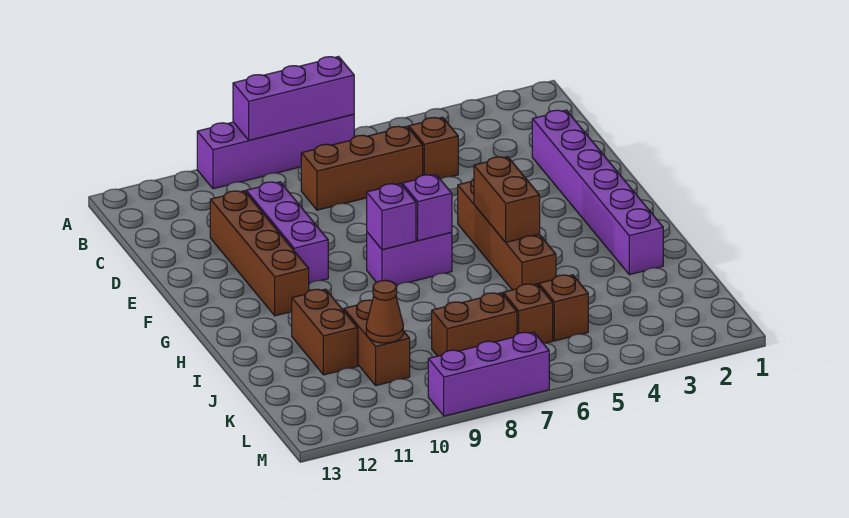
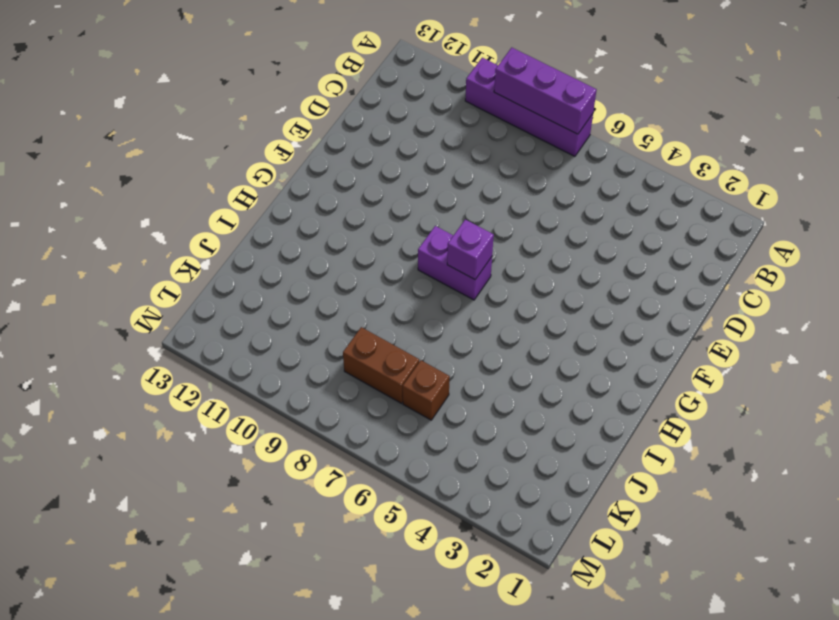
none -> brown brick C5 level 1
none -> brown brick C6:C8 level 1
none -> purple brick D2:I2 level 1

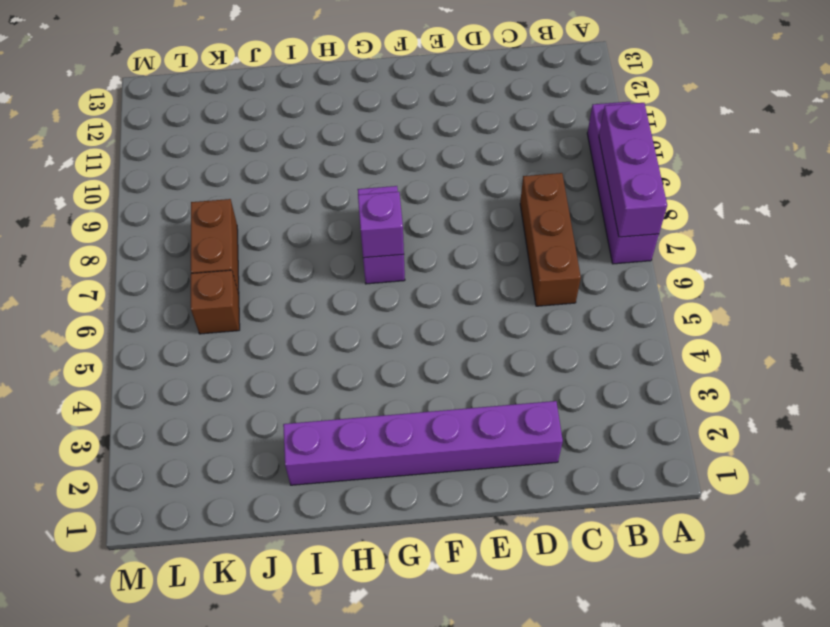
none -> brown brick C5 level 1
none -> purple brick D10:F10 level 1
none -> brown brick D11:G11 level 1

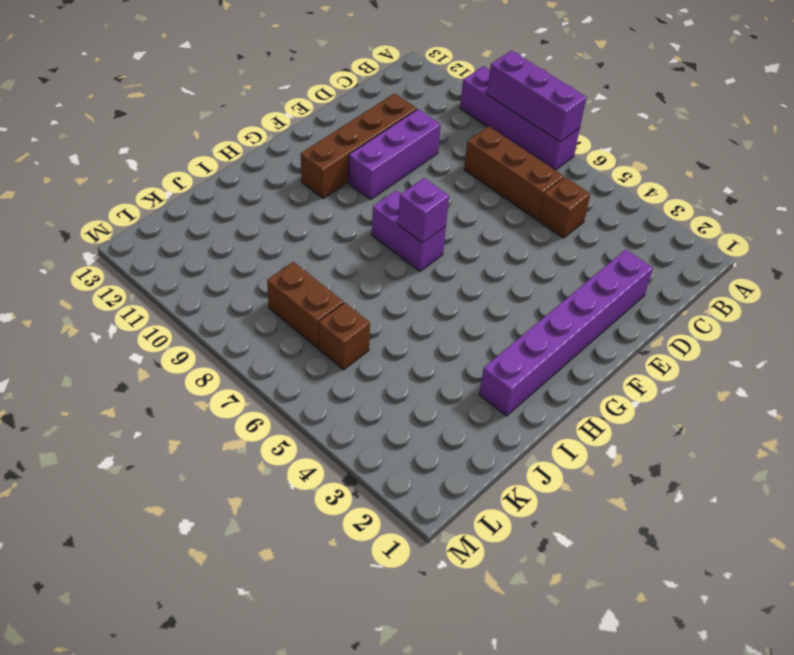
none -> brown brick F5:I5 level 1
none -> brown brick I11:J11 level 1
none -> brown brick J10:K10 level 1

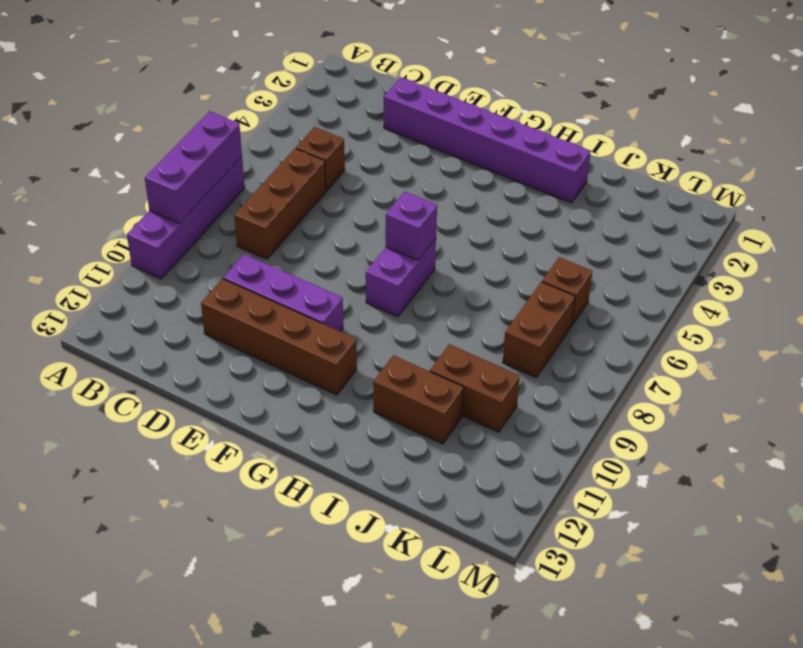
none -> brown brick F5:I5 level 1
none -> brown brick K5 level 1
none -> purple brick M7:M9 level 1

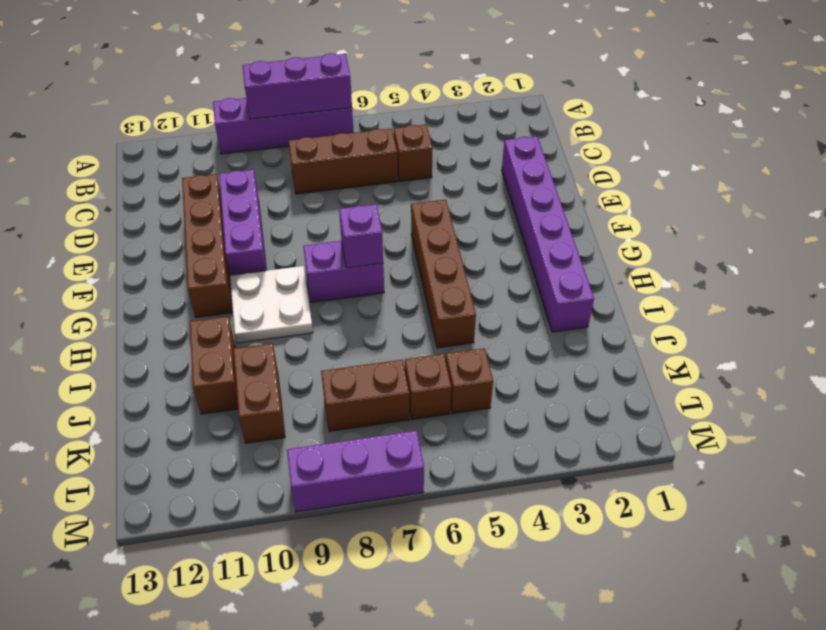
white plate G9:H10 level 1 -> none
none -> brown brick G5:H5 level 2
none -> purple brick G8 level 2
none -> brown cone K10 level 2

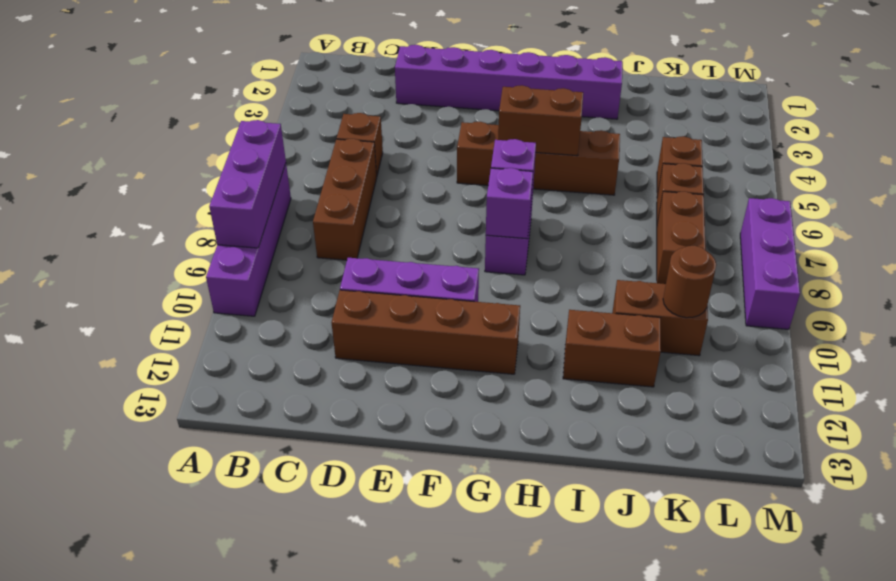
brown round brick K10 level 2 -> brown cone K10 level 2

